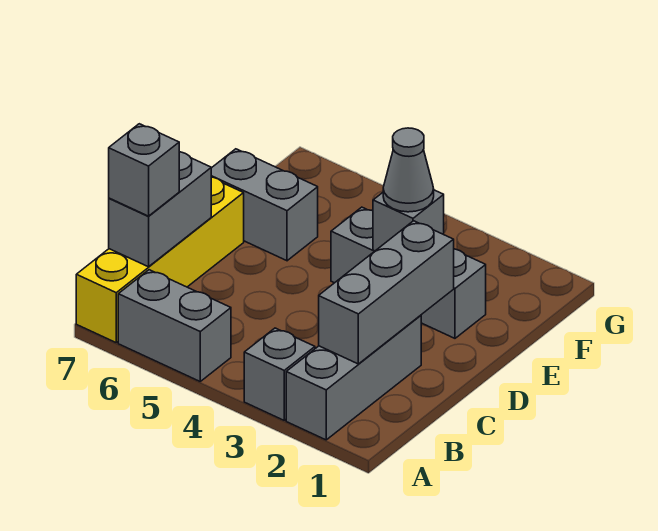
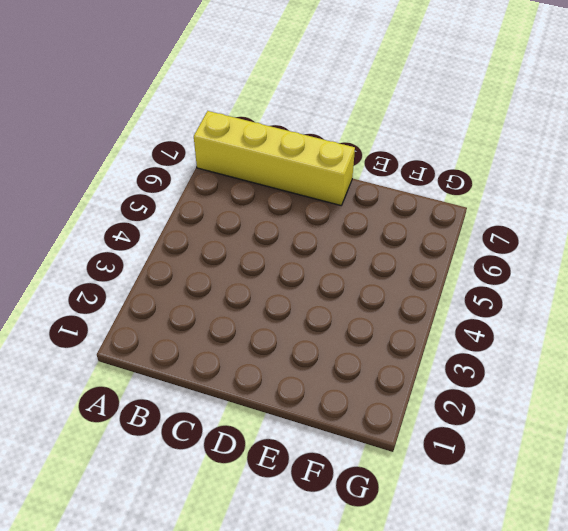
none -> grey brick A2:C2 level 1
none -> grey brick A3 level 1

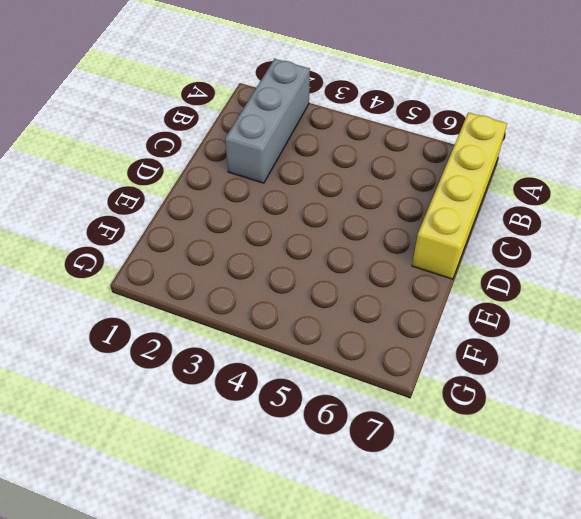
none -> grey brick A3 level 1
none -> grey brick A5:A6 level 1

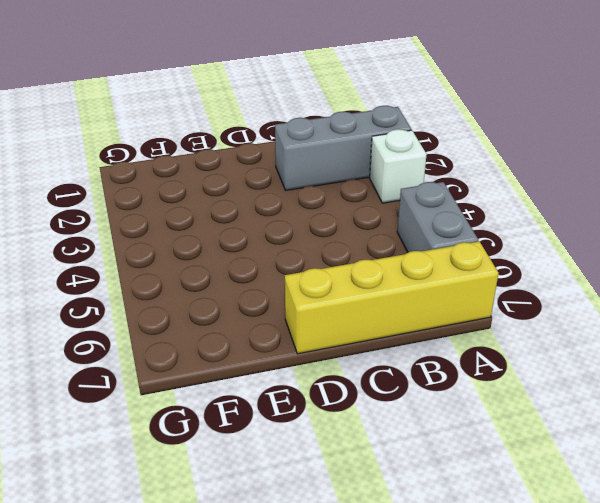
white brick A3 level 1 -> grey brick A3 level 1
none -> grey brick E2:E4 level 1
none -> grey brick E6:E7 level 1

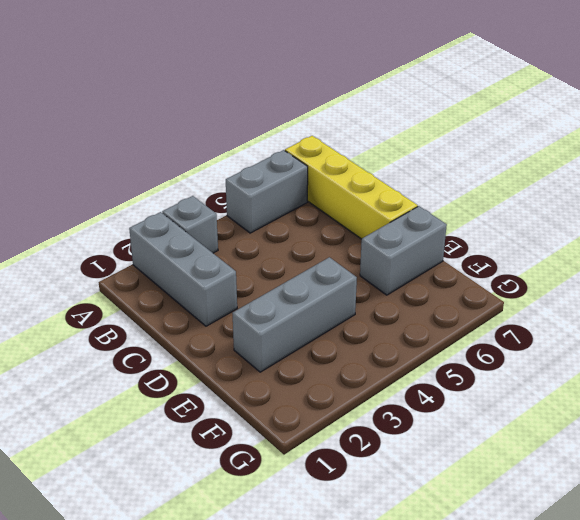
none -> grey brick B2:D2 level 2
none -> grey brick B7:C7 level 2

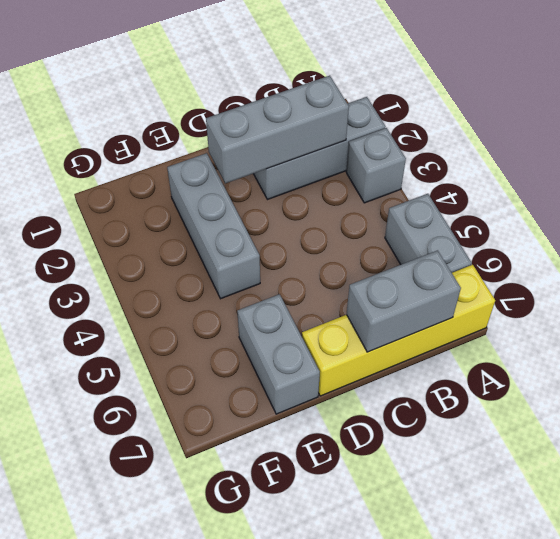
none -> grey brick E3 level 2
none -> grey brick B7 level 3

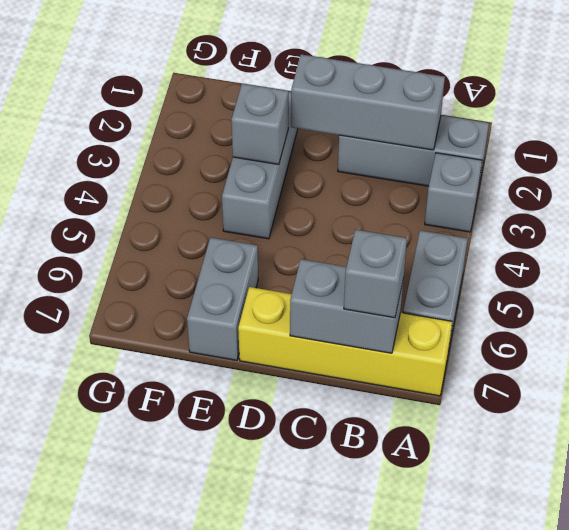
none -> grey cone E3 level 3

